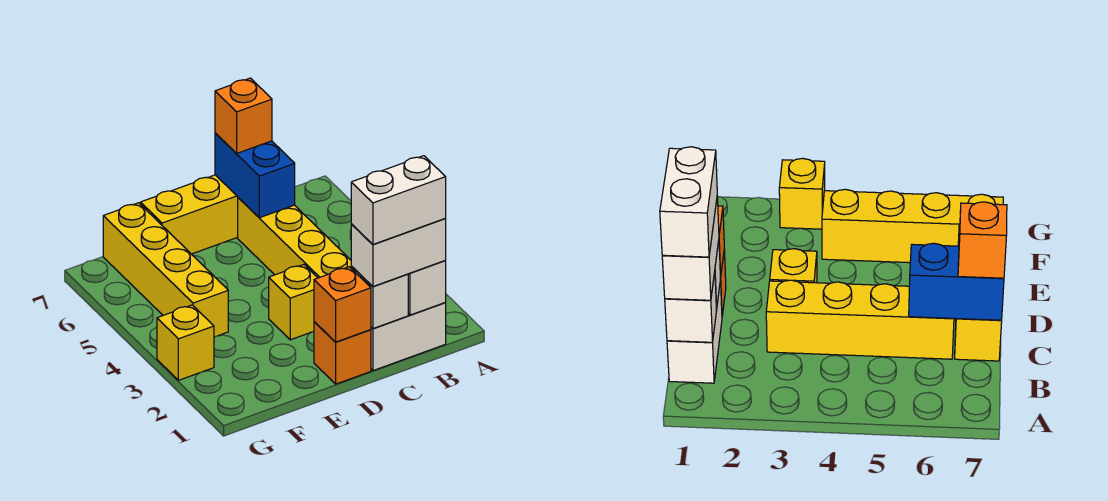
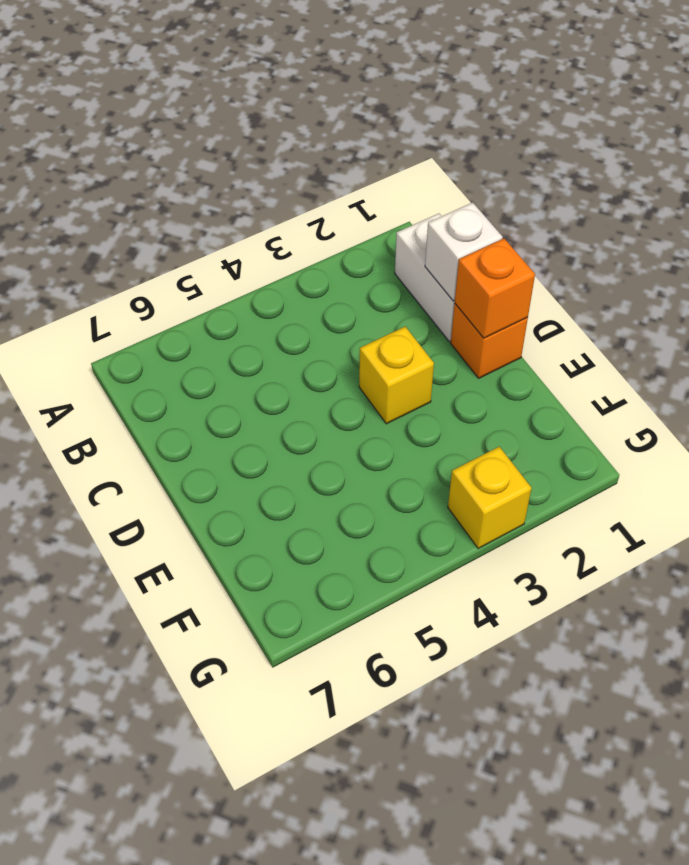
none -> yellow brick C3:C6 level 1
none -> yellow brick C7:E7 level 1
none -> yellow brick F4:F7 level 1

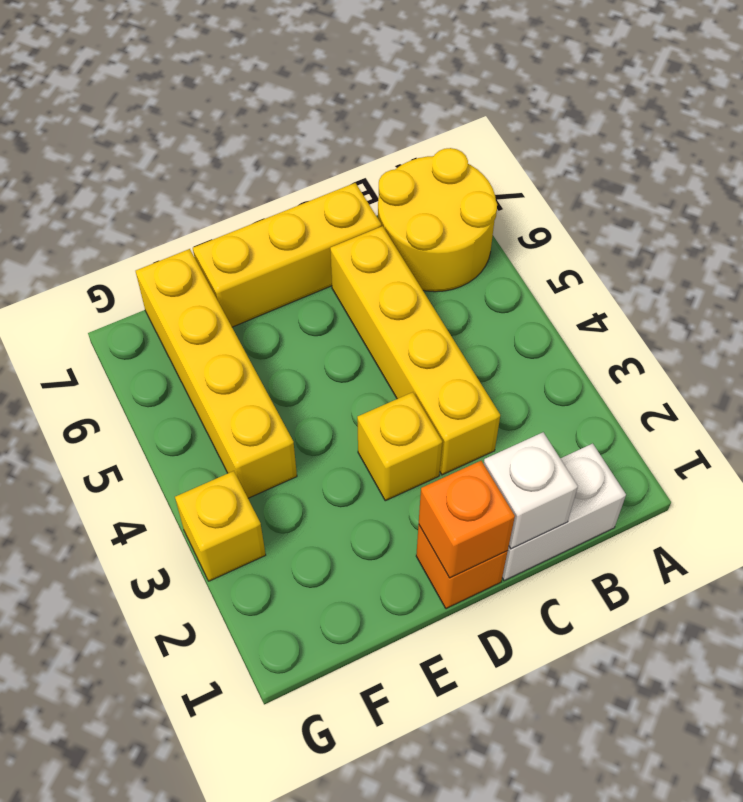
yellow round brick A6:B7 level 1 -> none
none -> white brick B1 level 2
none -> blue brick C6:C7 level 2
none -> white brick B1:C1 level 3

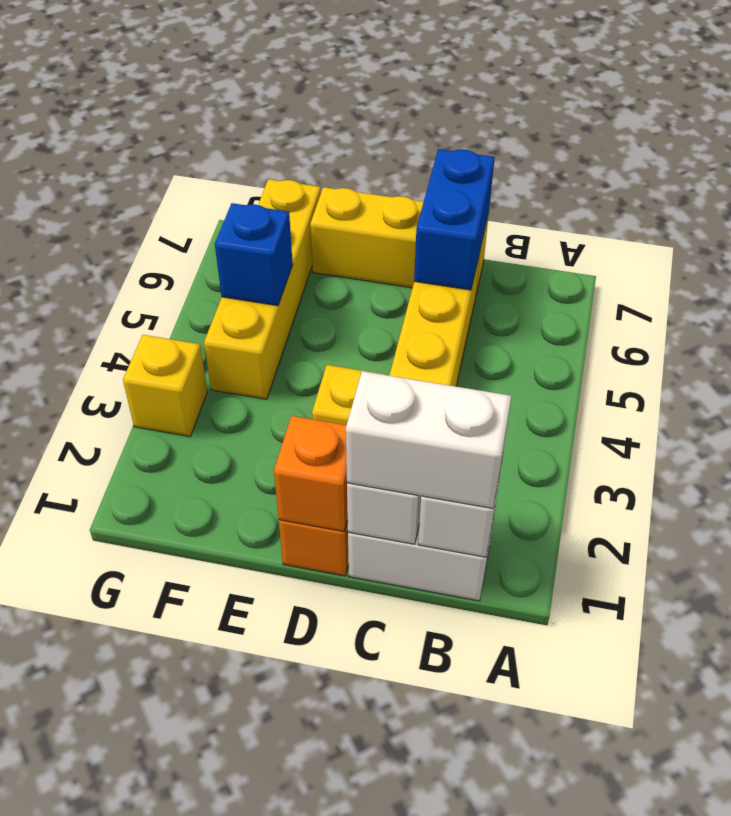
blue brick F5 level 2 -> none
none -> orange brick C7 level 3
none -> white brick B1:C1 level 4

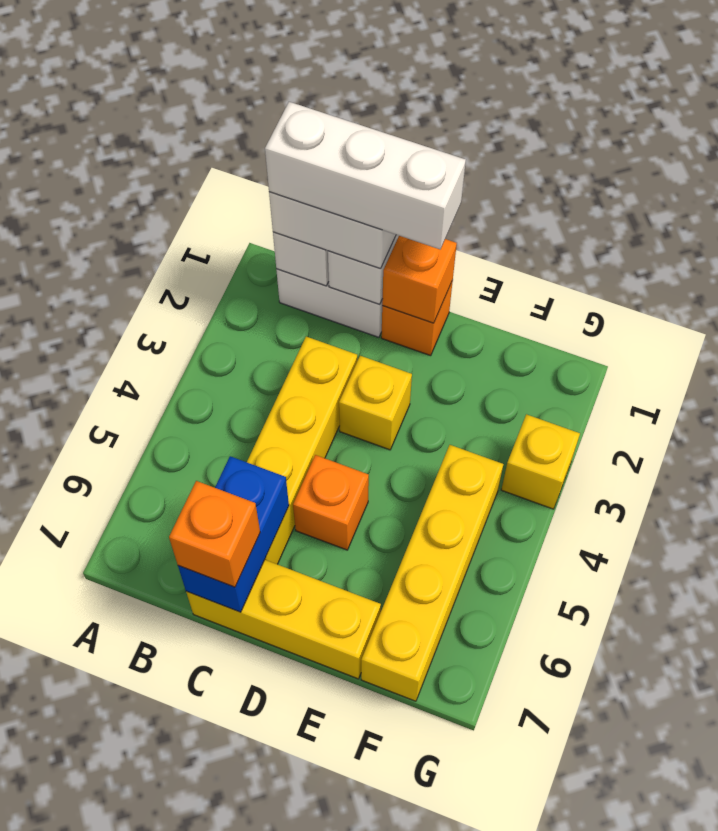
white brick B1:D1 level 4 -> white brick B1:C1 level 4
orange brick D5 level 1 -> none

